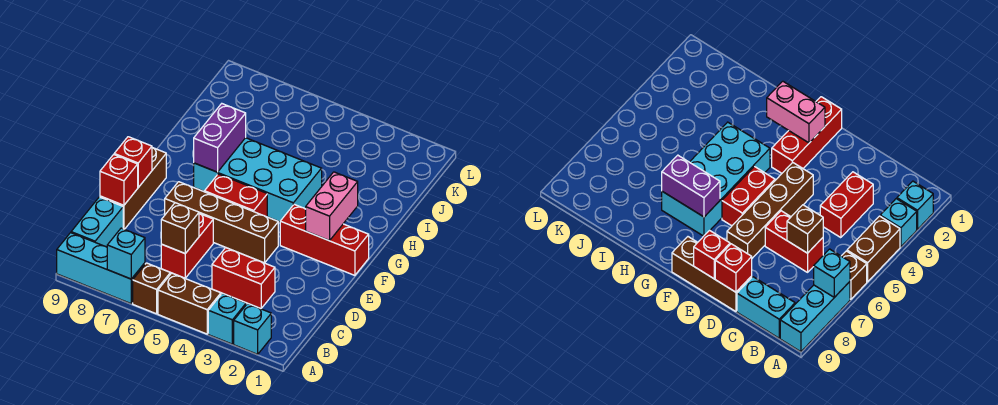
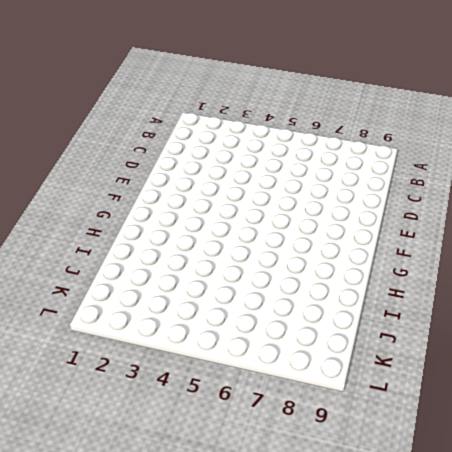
none -> cyan brick A2 level 1
none -> cyan brick A3 level 1
none -> brown brick A4:A5 level 1

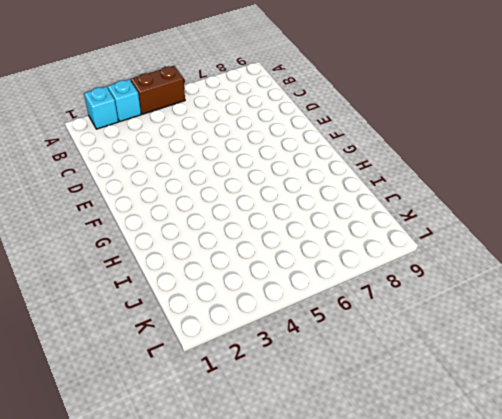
none -> brown brick A6 level 1
none -> cyan brick A7:A9 level 1
none -> cyan brick B9:C9 level 1

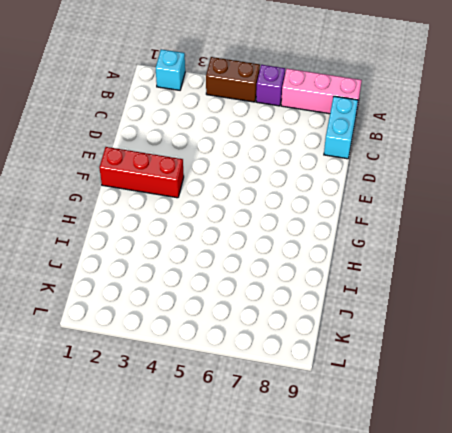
purple brick A6 level 1 -> brown brick A6 level 1
pink brick A7:A9 level 1 -> cyan brick A7:A9 level 1
none -> cyan brick A3 level 1
none -> red brick C3:C4 level 1
none -> red brick C6:D6 level 1

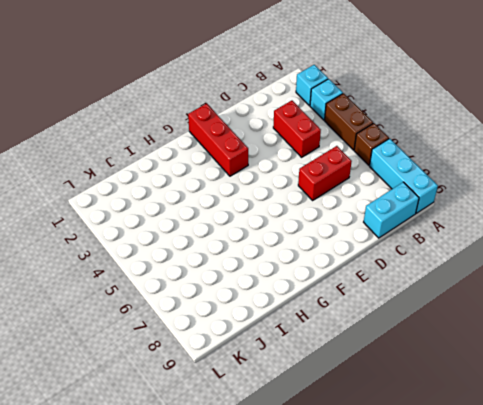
none -> brown brick D9:F9 level 1
none -> brown brick E4:E7 level 1
none -> red brick F5:F6 level 1

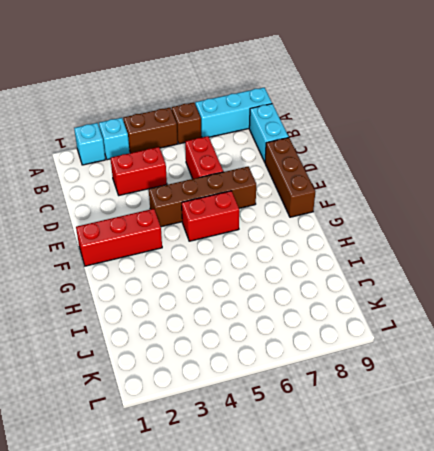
none -> cyan brick G4:H7 level 1
none -> cyan brick A7 level 2
none -> brown brick C6 level 2

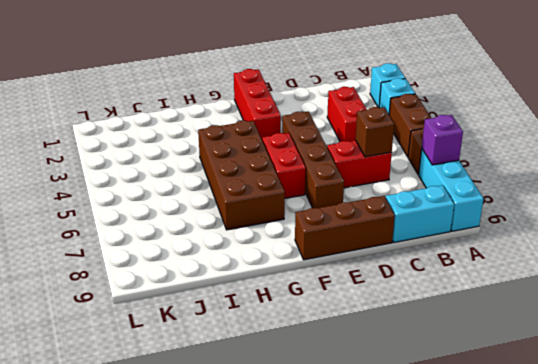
purple brick A7 level 2 -> cyan brick A7 level 2
brown brick G4:H7 level 1 -> cyan brick G4:H7 level 1
none -> red brick D9 level 2
none -> red brick E9 level 2
none -> pink brick F2:G2 level 2

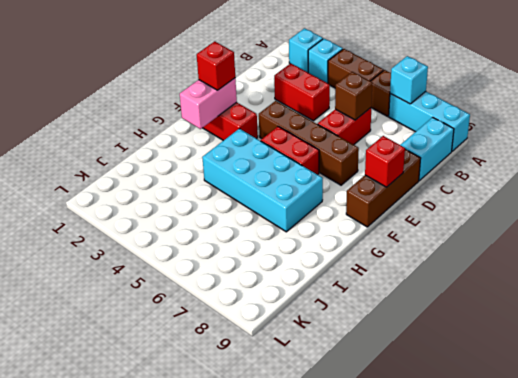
red brick F2 level 3 -> red brick D9 level 2
none -> purple brick G7:H7 level 2

